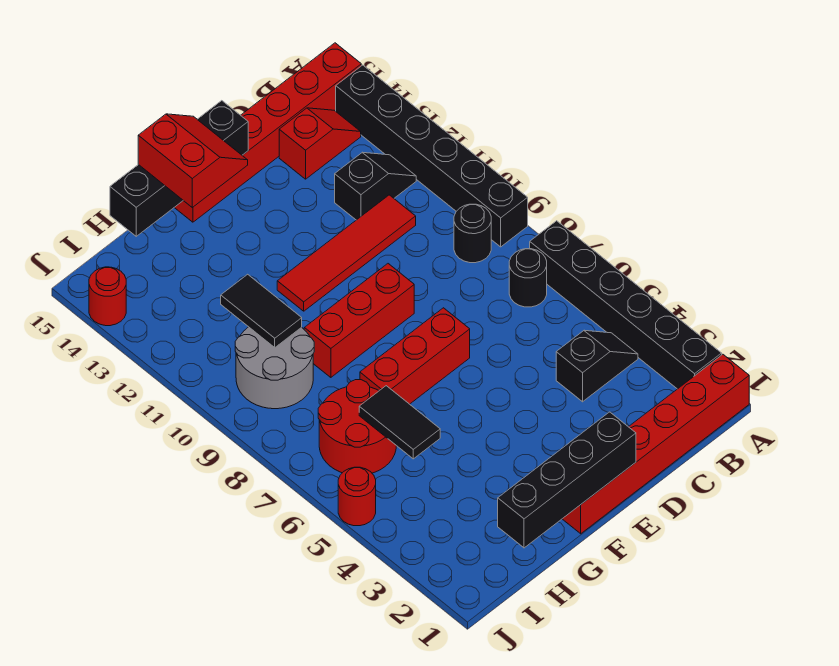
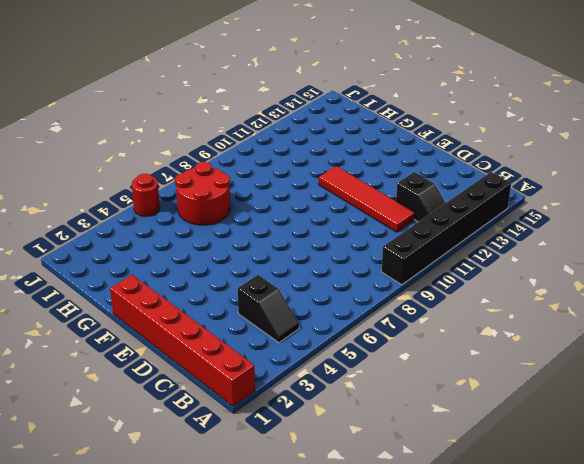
none -> black brick A2:A7 level 1
none -> red brick A15:F15 level 1
none -> black round brick B7 level 1

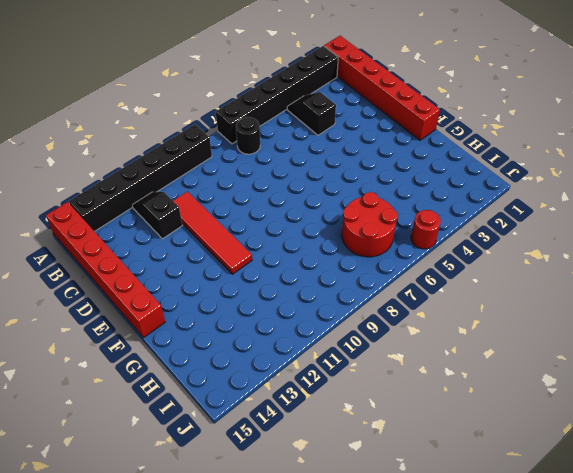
none -> black round brick B9 level 1
none -> red slope B14:C14 level 1 top C
none -> red brick E7:G7 level 1

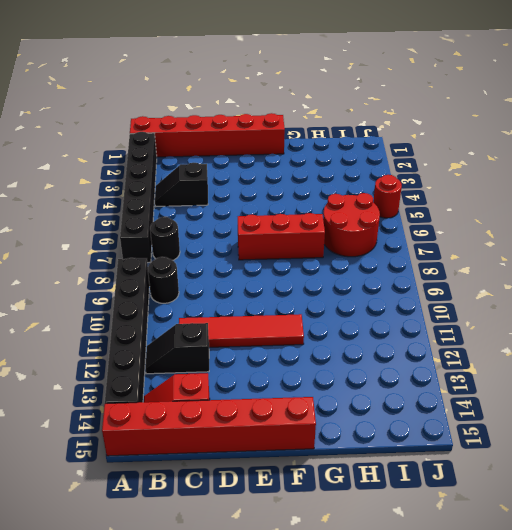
none -> red brick E9:G9 level 1
none -> grey round brick H9:I10 level 1
none -> red round brick J14 level 1

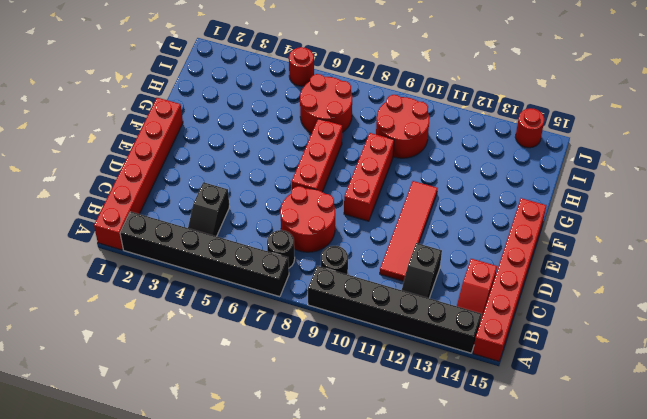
red round brick C7:D8 level 1 -> none
red round brick H9:I10 level 1 -> grey round brick H9:I10 level 1
none -> black brick E1:H1 level 2
none -> black brick E15:H15 level 2
none -> black tile H5:H6 level 2

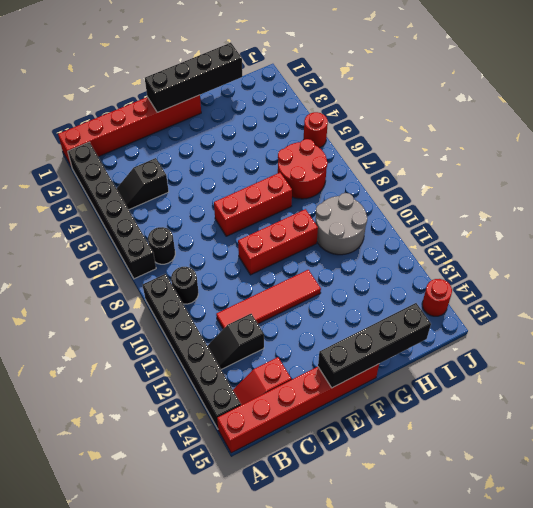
none -> black tile H5:H6 level 2
none -> black tile H10:H11 level 2
none -> red slope F14:G15 level 3 top G

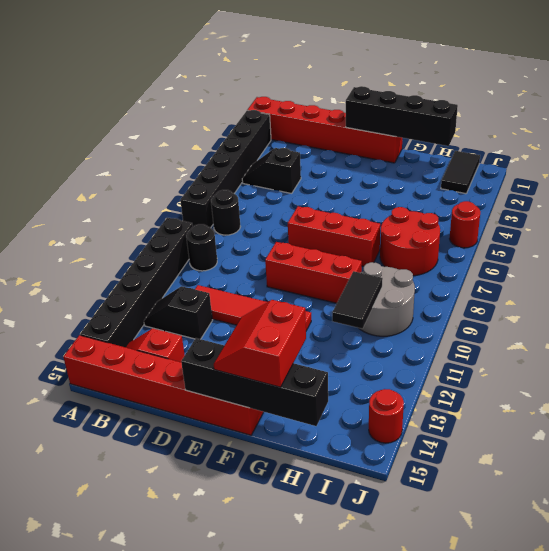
black tile I1:I2 level 1 -> black tile H5:H6 level 2

